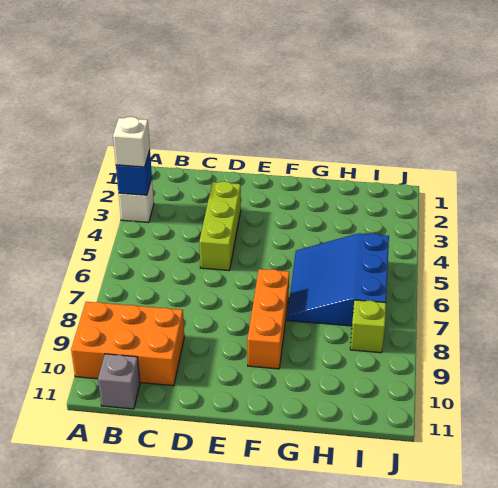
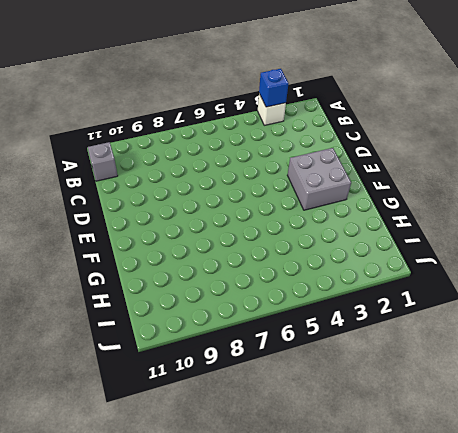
grey brick E2:F3 level 1 -> none
none -> orange brick A9:C10 level 1
none -> lime brick D3:D5 level 1

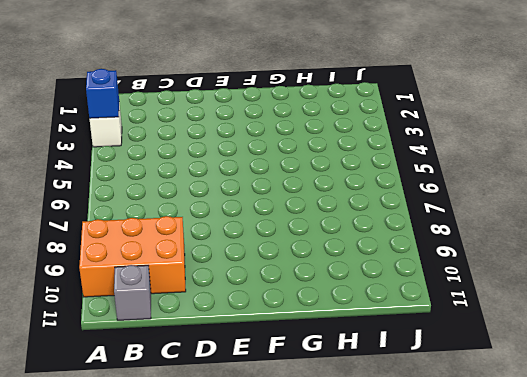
none -> lime brick D3:D5 level 1
none -> orange brick F7:F9 level 1

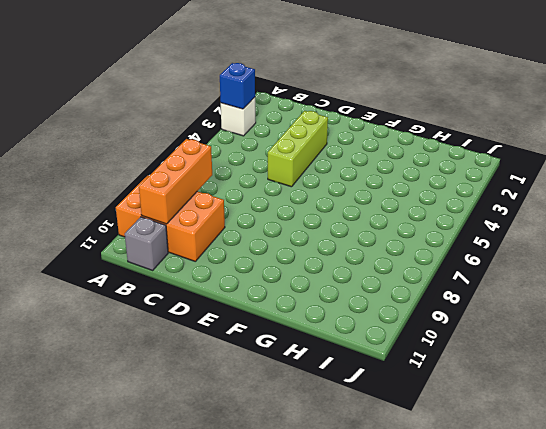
orange brick B8:B10 level 2 -> orange brick F7:F9 level 1
none -> blue slope G5:I7 level 1 top I
none -> lime brick I8 level 1

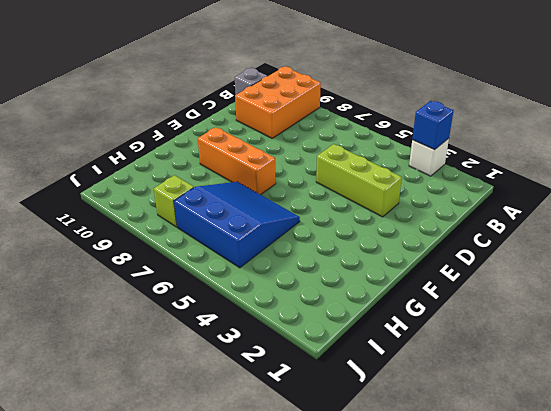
none -> white brick A3 level 3

